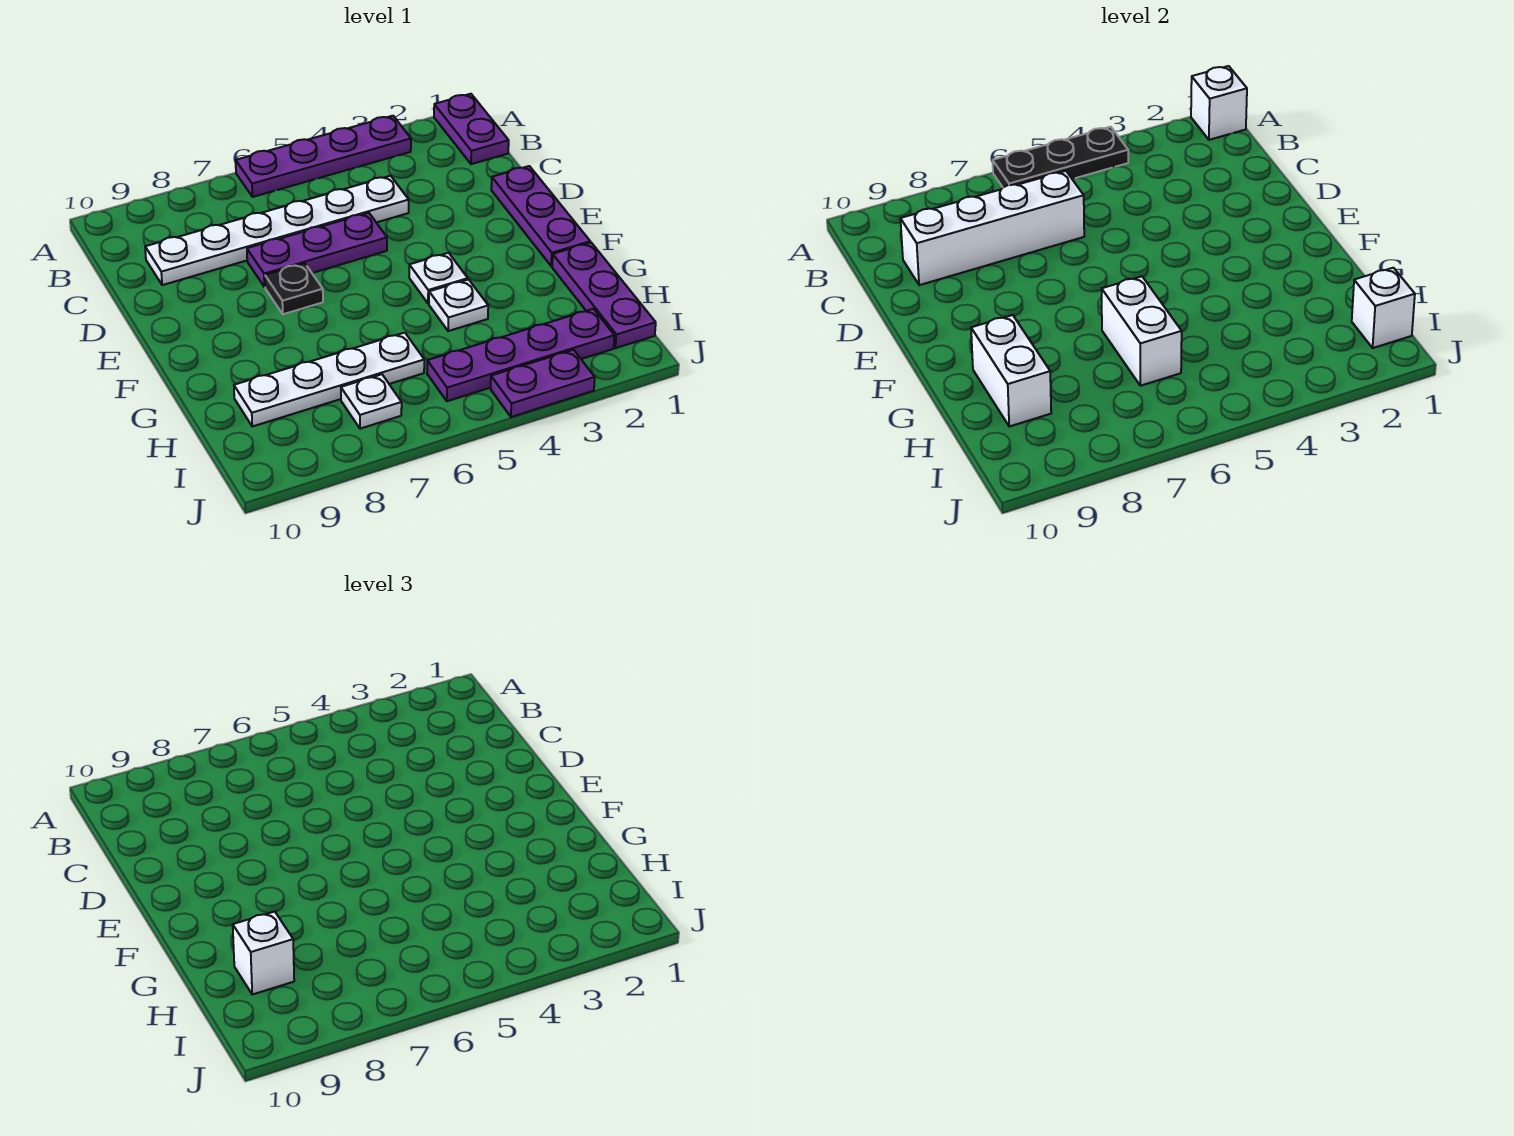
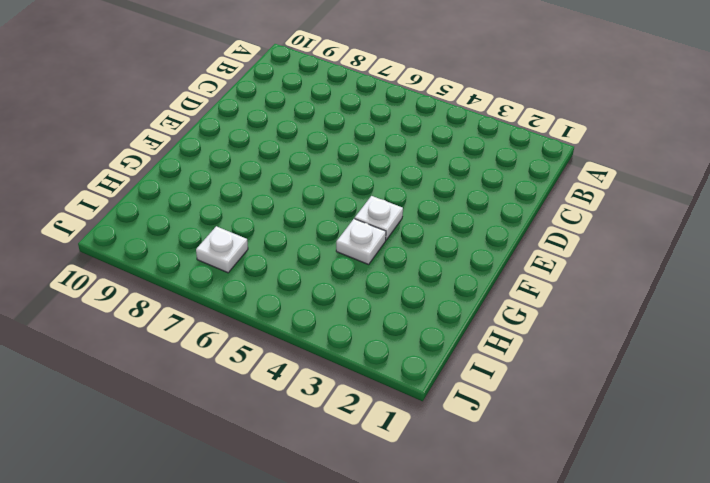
none -> purple plate A1:B1 level 1
none -> purple plate A3:A6 level 1
none -> white plate C4:C9 level 1

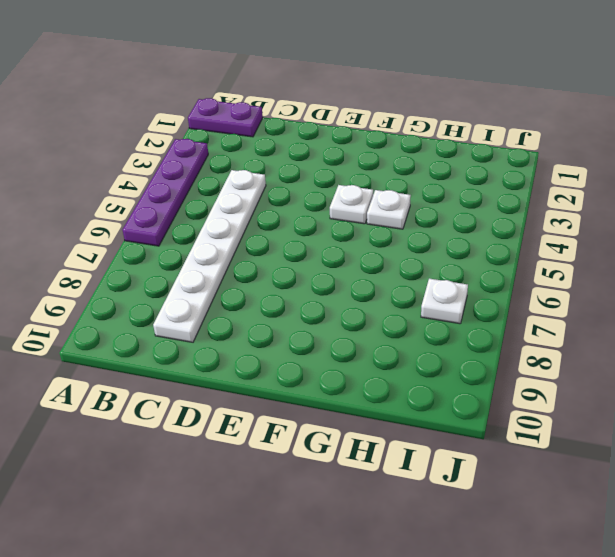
none -> purple plate D1:F1 level 1
none -> purple plate D5:D7 level 1
none -> black plate E7 level 1

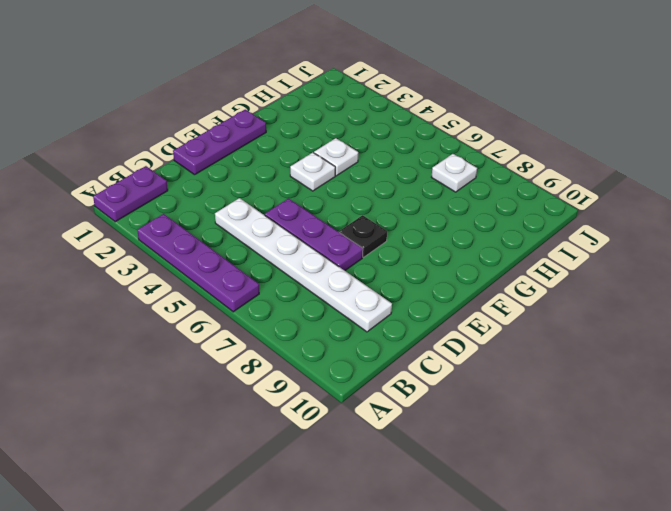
none -> purple plate G1:I1 level 1
none -> white plate H6:H9 level 1
none -> purple plate I2:I5 level 1

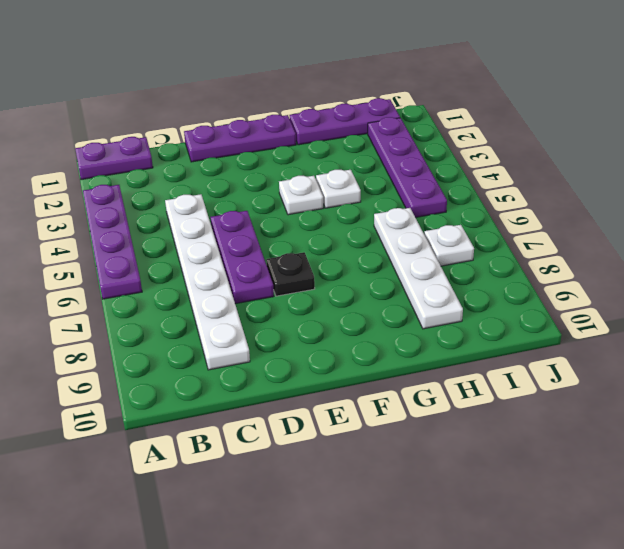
none -> purple plate J3:J4 level 1
none -> white brick A1 level 2
none -> black plate A4:A6 level 2

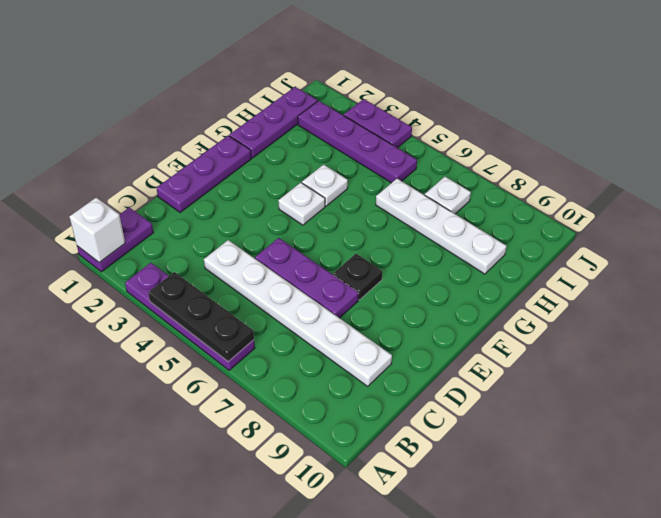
none -> white brick C6:C9 level 2
none -> white brick G6:H6 level 2
none -> white brick G9:H9 level 2

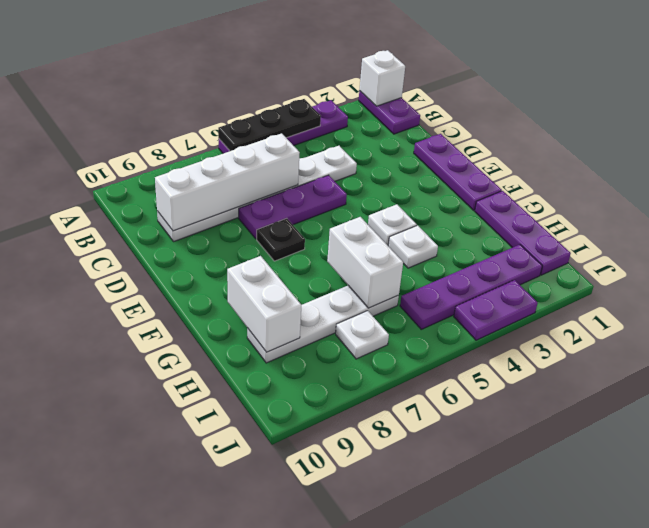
none -> white brick I1 level 2
none -> white brick H9 level 3

